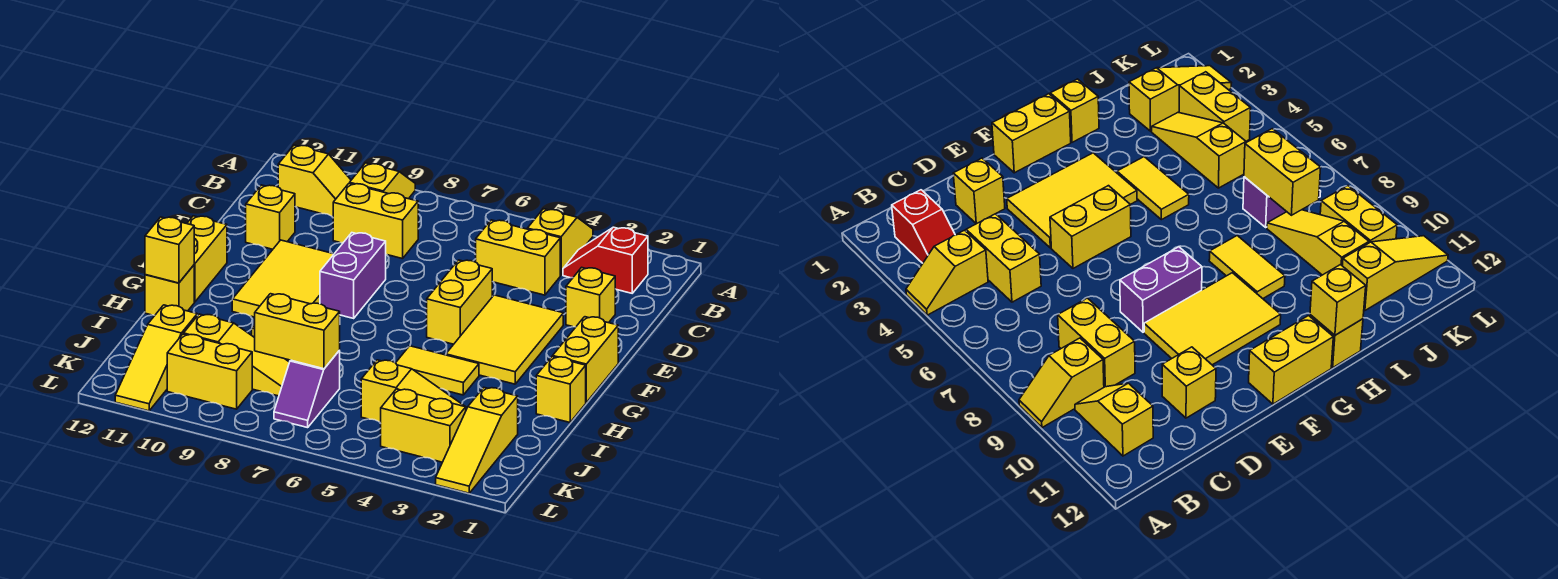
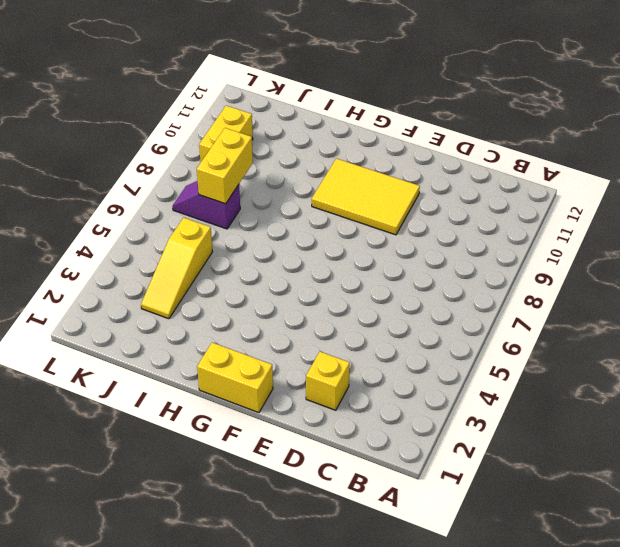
none -> yellow slope A4:B4 level 1 top B
none -> yellow slope A9:B9 level 1 top B
none -> red slope B2:B3 level 1 top 2

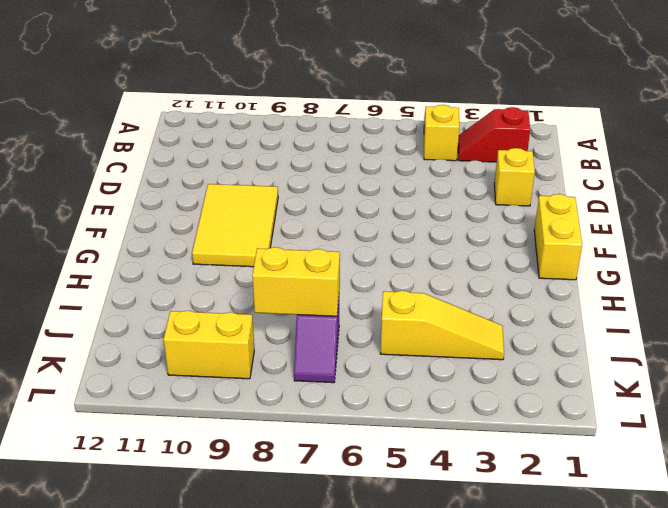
none -> yellow slope A9:B9 level 1 top B
none -> yellow slope B10:B11 level 1 top 11
none -> yellow brick C4:C5 level 1

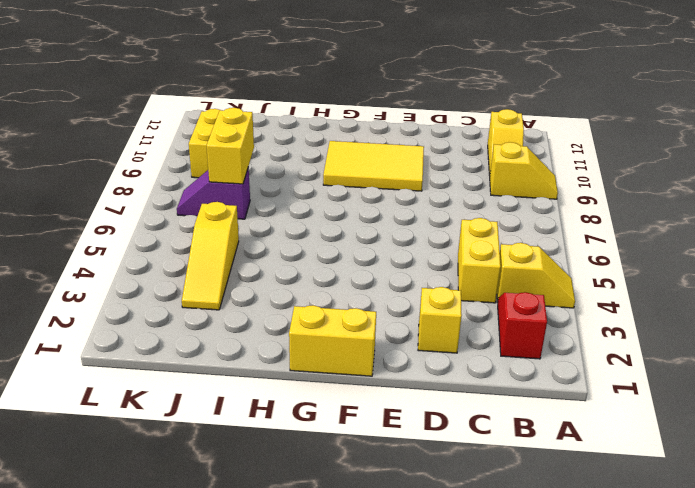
none -> yellow brick C8:C9 level 1
none -> yellow brick D11 level 1
none -> yellow tile E3:G4 level 1

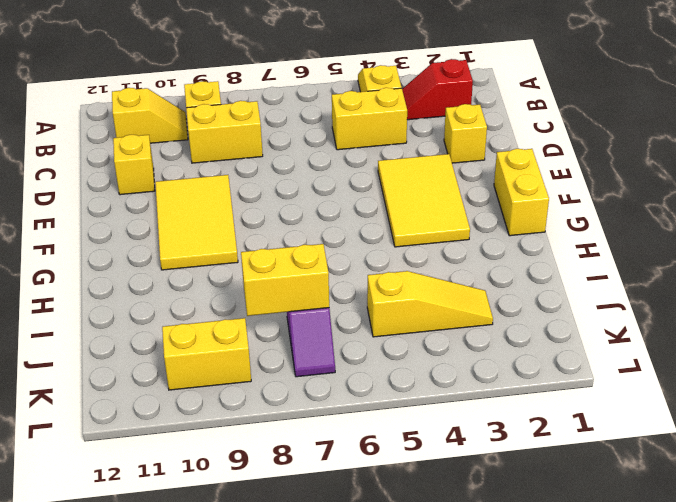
none -> yellow brick E5:F5 level 1
none -> purple brick E8:F8 level 1
none -> yellow brick F12:G12 level 1

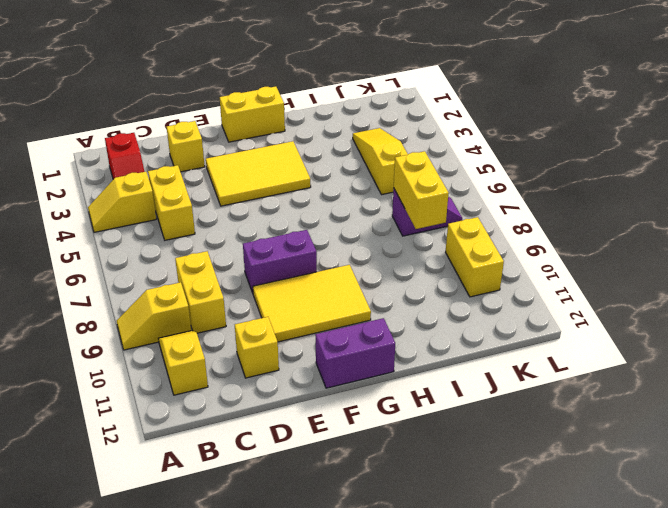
purple brick F12:G12 level 1 -> yellow brick F12:G12 level 1
none -> yellow brick E5:F5 level 1
none -> yellow brick H1 level 1
none -> yellow tile H4:H5 level 1

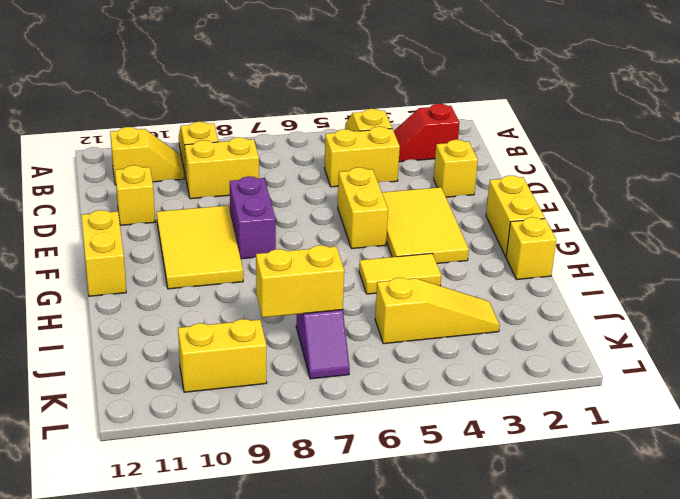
none -> yellow tile H8:H9 level 1
none -> yellow brick H12 level 1
none -> yellow slope J2:L2 level 1 top J

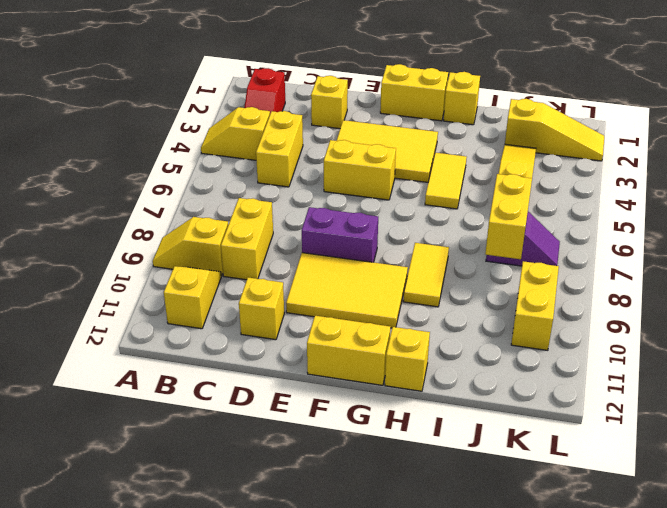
none -> yellow slope J8:J10 level 1 top 10
none -> yellow slope J11:L11 level 1 top J
none -> yellow brick K3:K4 level 1

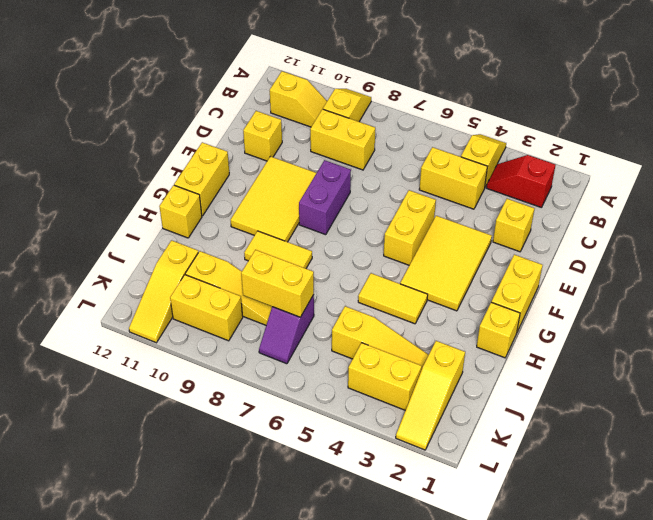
none -> yellow brick H12 level 2

